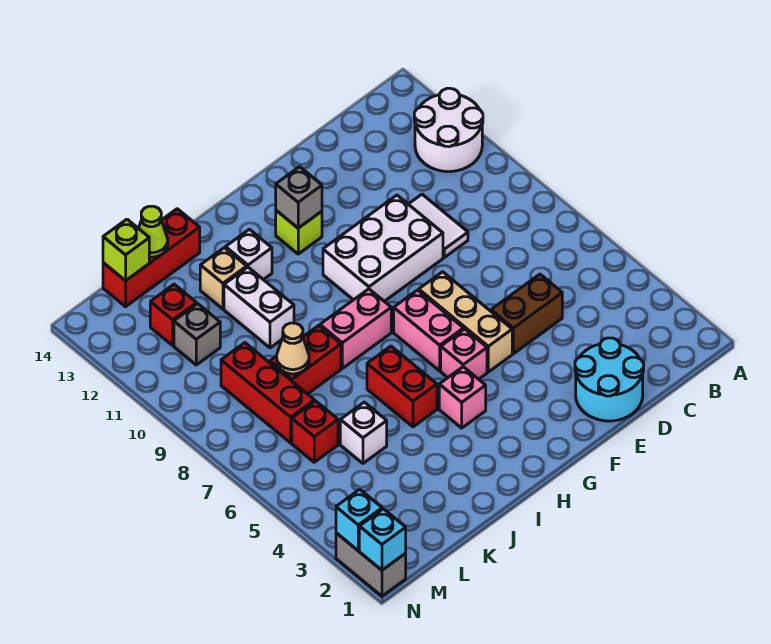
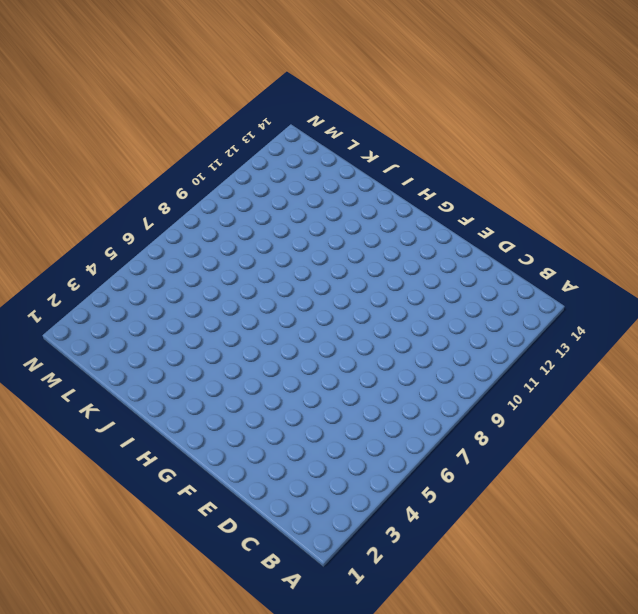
none -> white round brick A11:B12 level 1
none -> cyan round brick D1:E2 level 1
none -> brown brick D5:E5 level 1

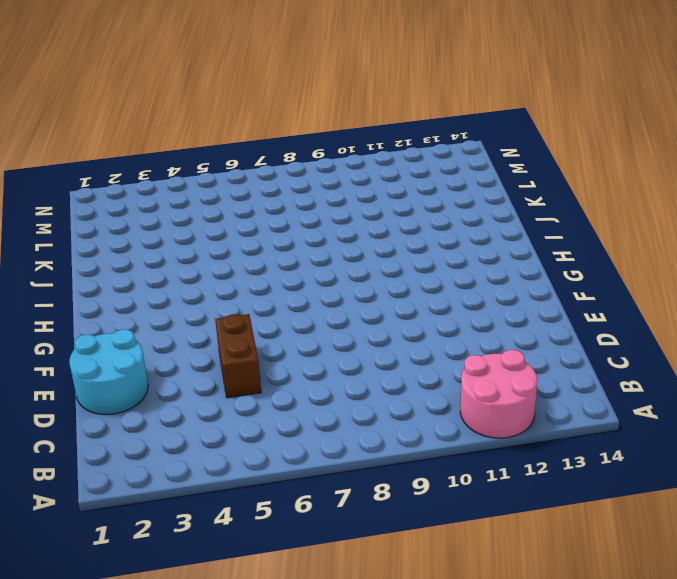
pink round brick A11:B12 level 1 -> white round brick A11:B12 level 1
none -> white tile D9:D10 level 1
none -> white brick E9:G10 level 1
none -> tan brick F5:F7 level 1

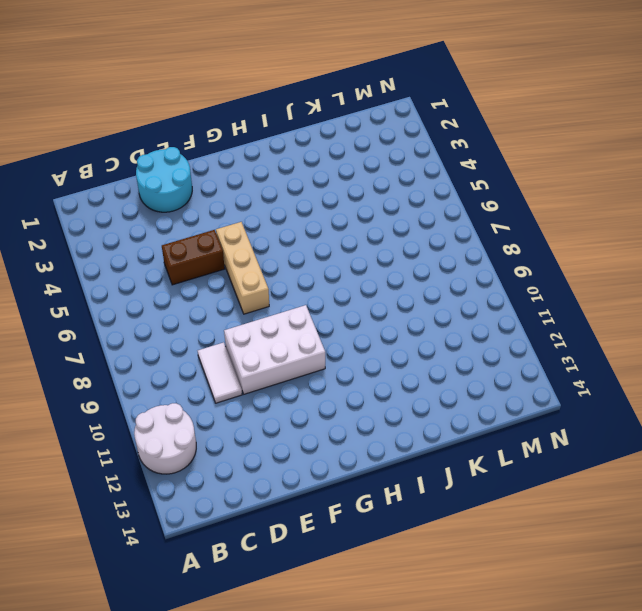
none -> pink brick G5 level 1
none -> pink brick G6:G7 level 1
none -> lime brick G12 level 1

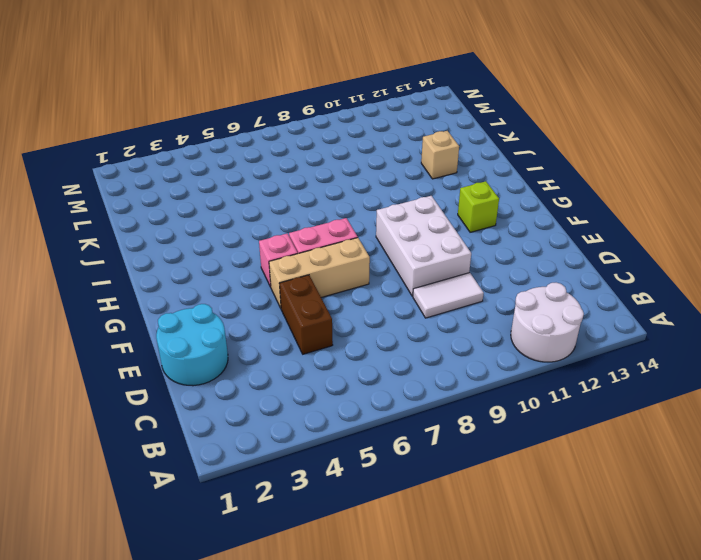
none -> pink brick H4 level 1
none -> pink brick H8:I8 level 1
none -> red brick I5:I6 level 1

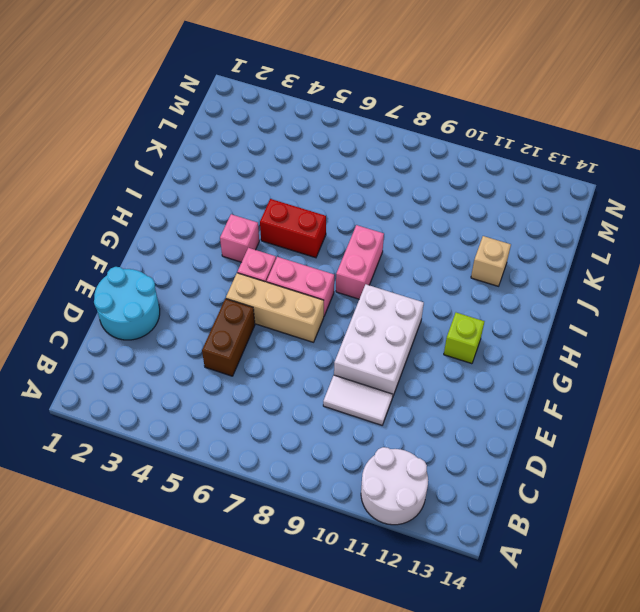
none -> white brick I12 level 1
none -> red brick J8:K8 level 1
none -> white brick J10:J11 level 1

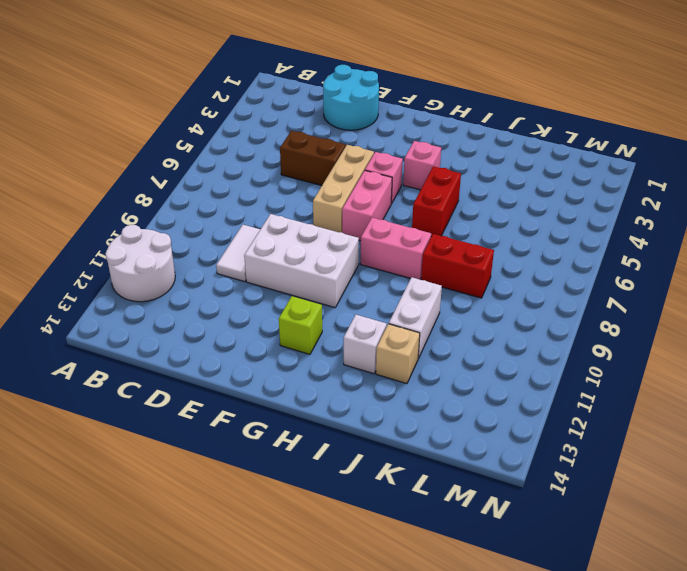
none -> red brick J14:L14 level 1
none -> white brick K5 level 1
none -> red brick L6 level 1

